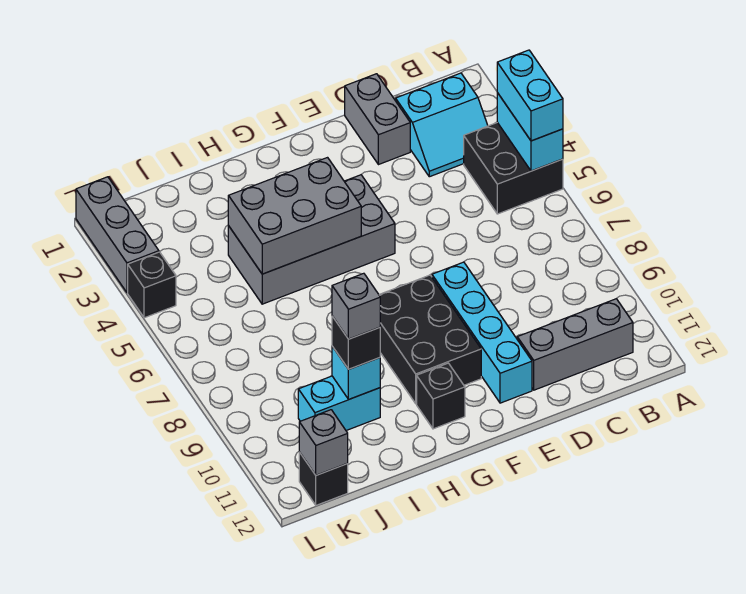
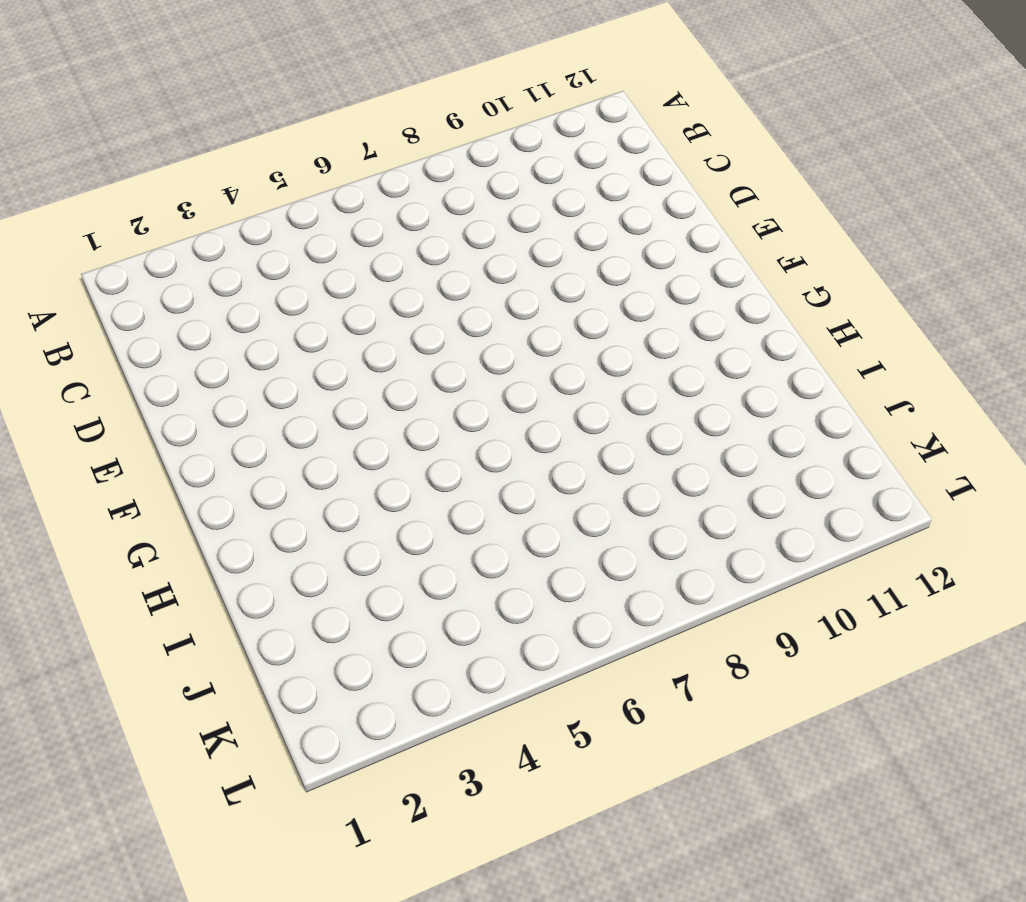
none -> black brick A4:B5 level 1
none -> cyan slope B2:C3 level 1 top 2
none -> grey brick B11:D11 level 1

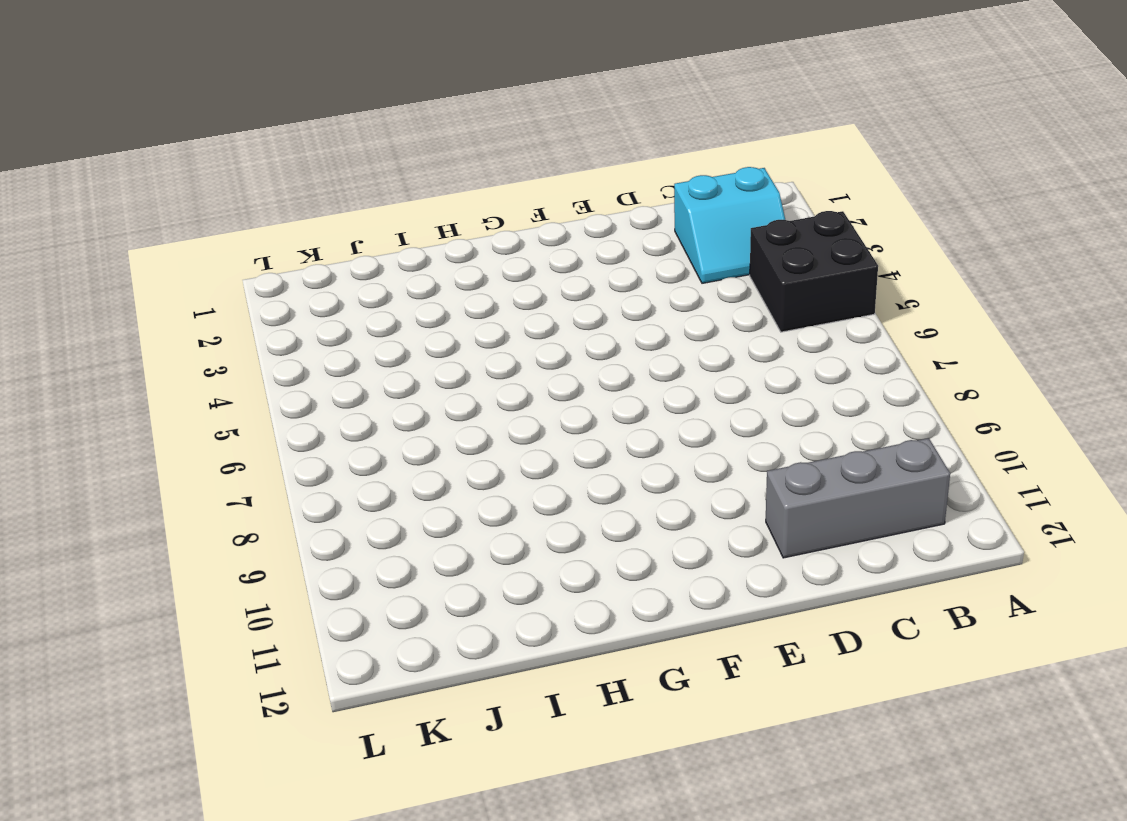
none -> grey brick D1:D2 level 1
none -> cyan brick E8:E11 level 1
none -> grey brick F4:I5 level 1

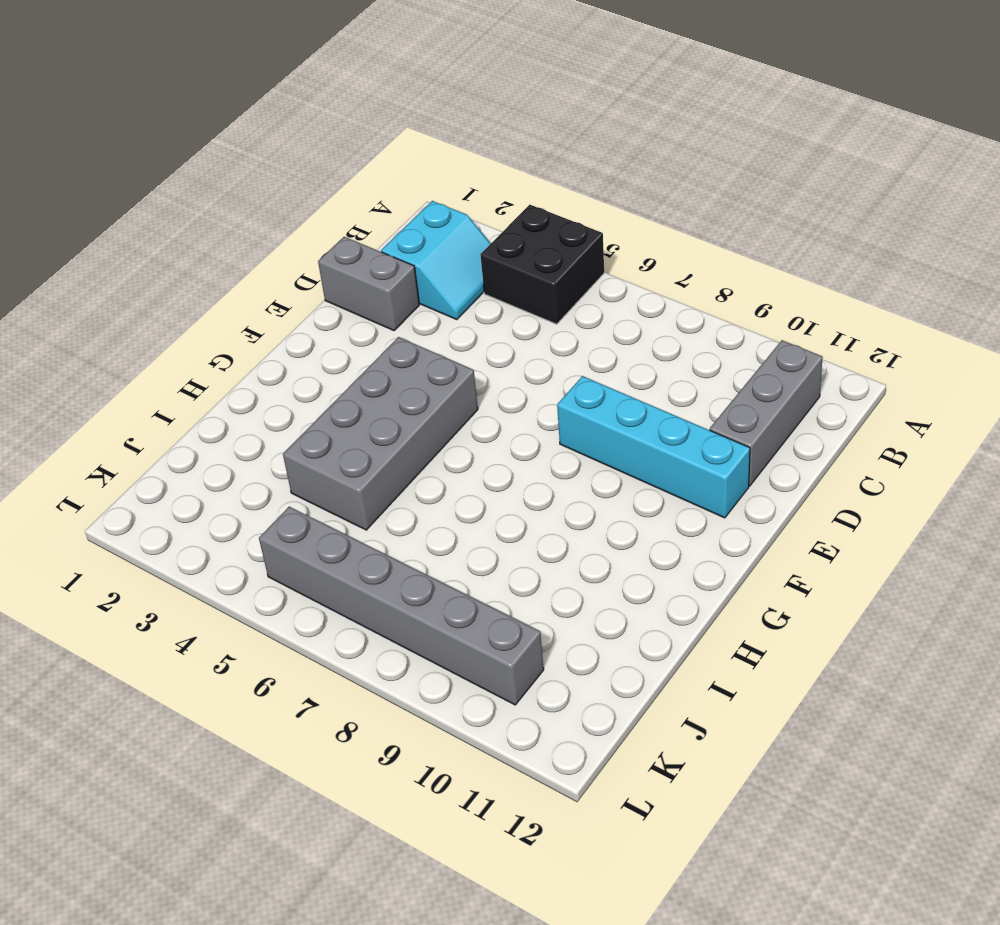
grey brick K5:K10 level 1 -> none
none -> black brick F8:G10 level 1
none -> black brick G11 level 1
none -> cyan brick I10:J10 level 1

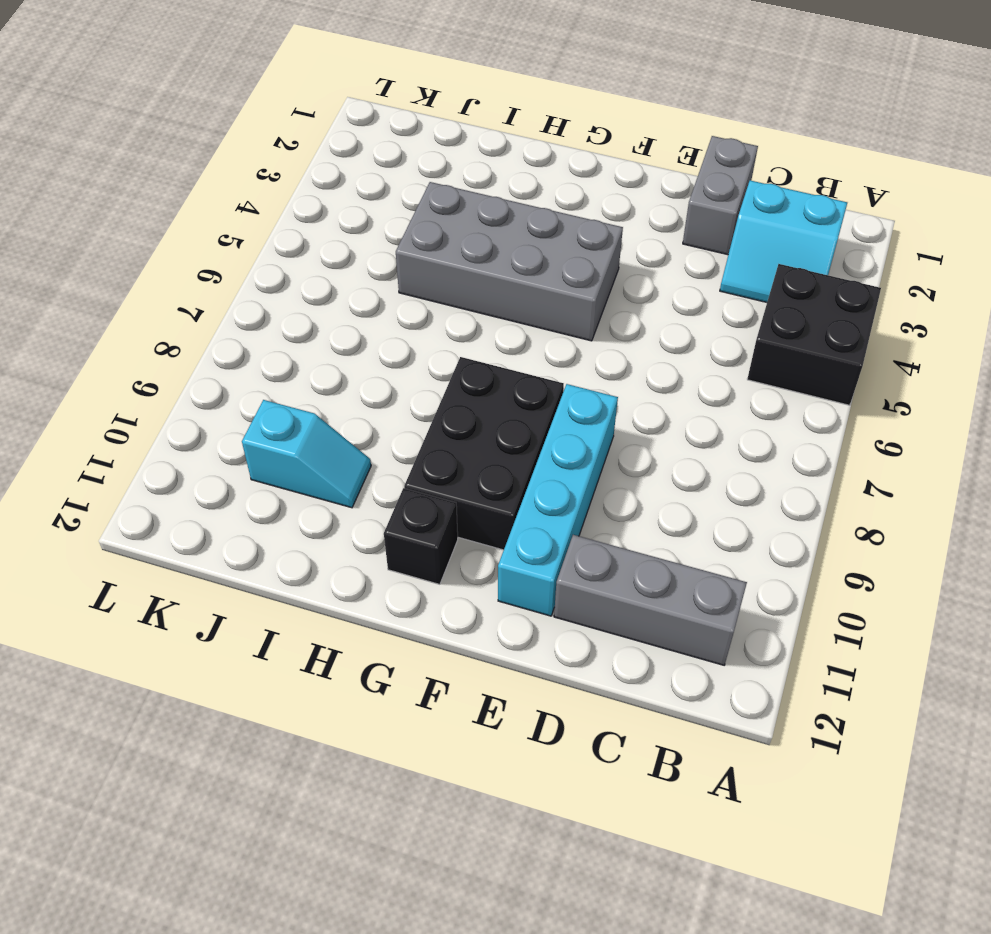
cyan slope I10:J10 level 1 top J -> cyan brick I10:J10 level 1
none -> black brick K12 level 1
none -> grey brick L1:L3 level 1
none -> black brick L4 level 1

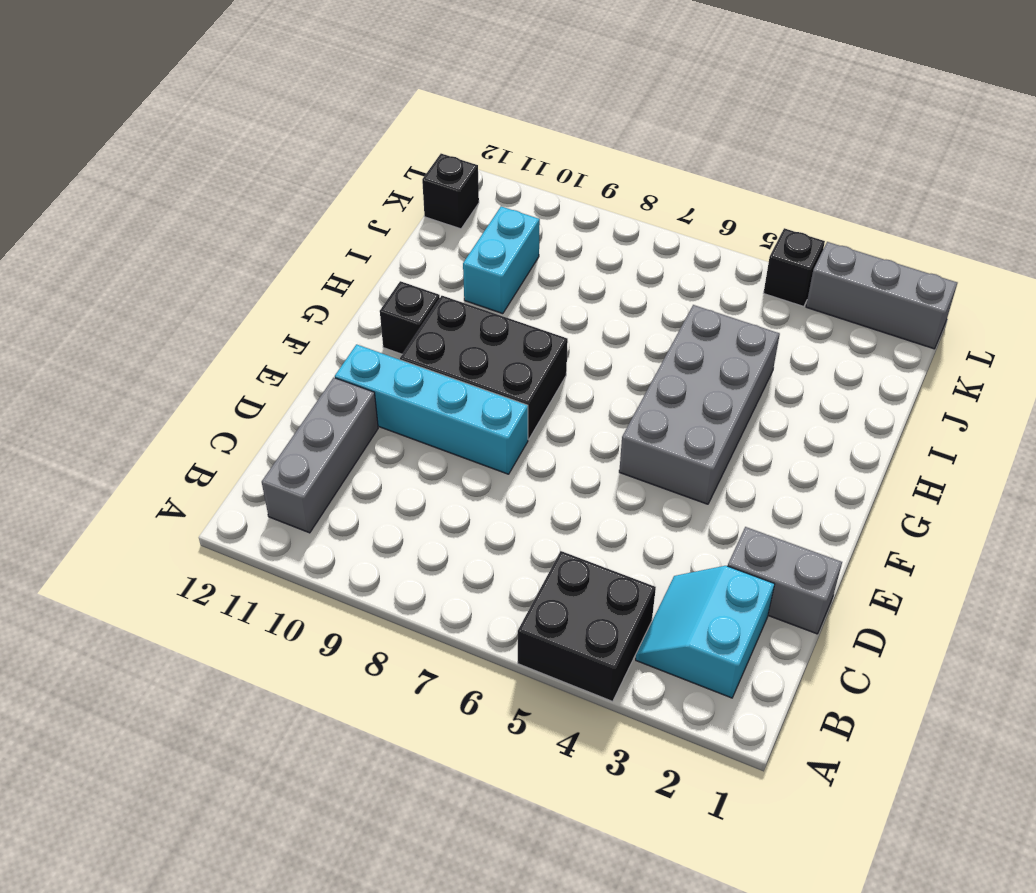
none -> cyan brick A4:A5 level 2
none -> grey brick G4:I5 level 2
none -> cyan brick I10 level 2

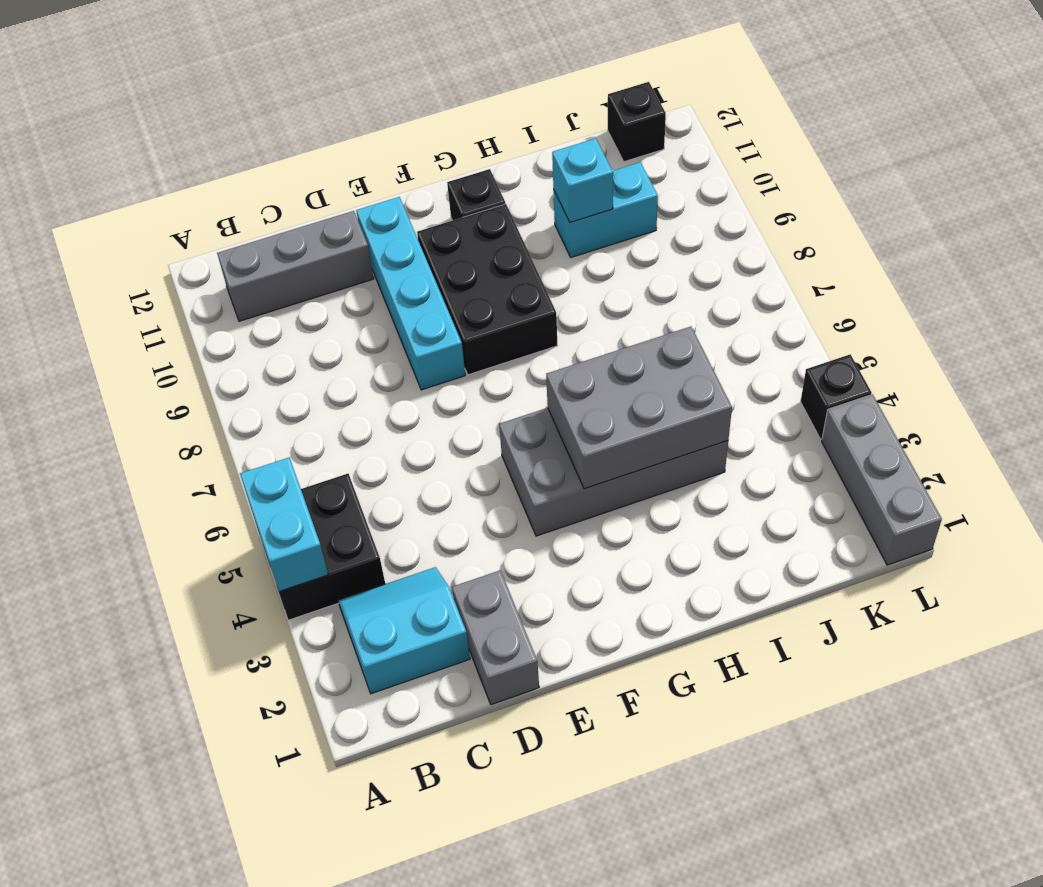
none -> grey brick K12 level 2
none -> cyan brick A4:A5 level 3
none -> black brick I10 level 3

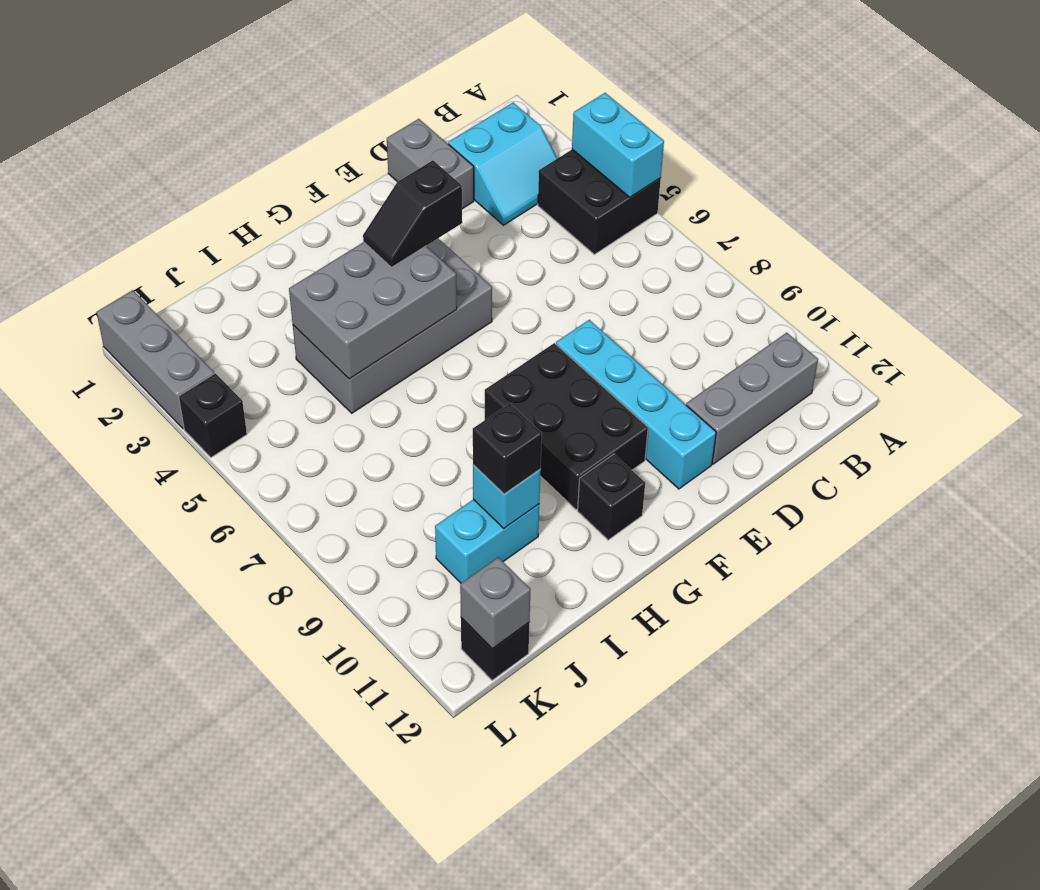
black slope F4:G4 level 3 top F -> none
none -> cyan brick A4:A5 level 3
none -> grey brick I10 level 4

